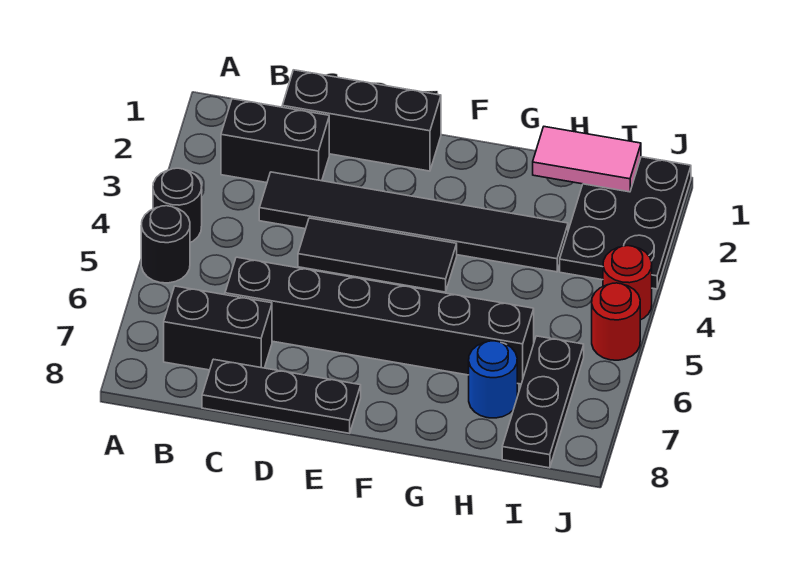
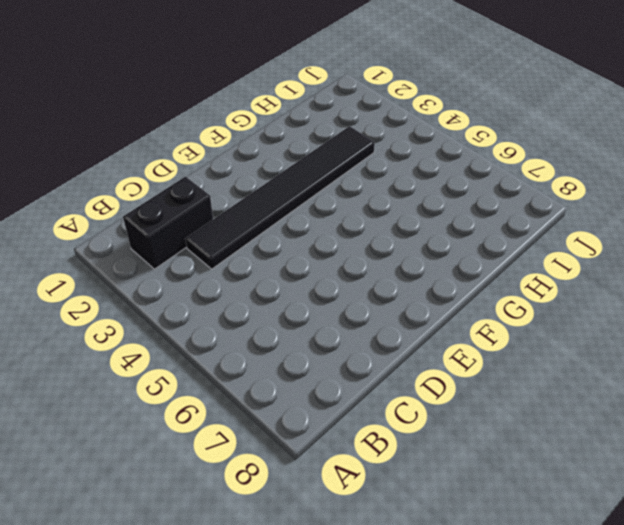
none -> black round brick A4 level 1
none -> black round brick A5 level 1
none -> black brick B7:C7 level 1

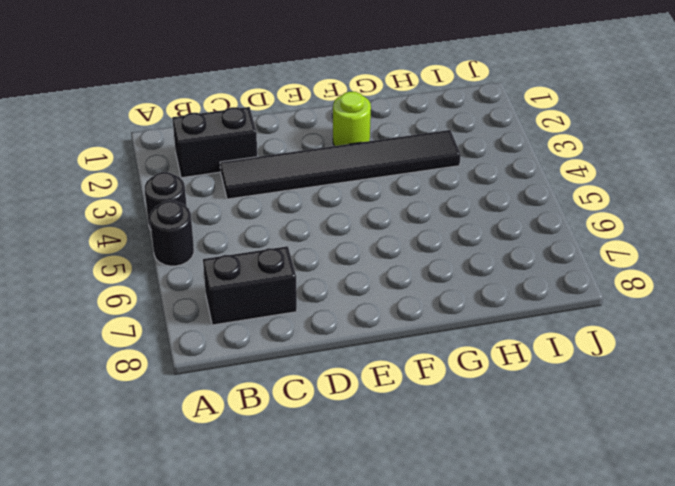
lime round brick F2 level 1 -> none
none -> black brick C1:E1 level 1
none -> black brick C6:H6 level 1
none -> black plate C8:E8 level 1

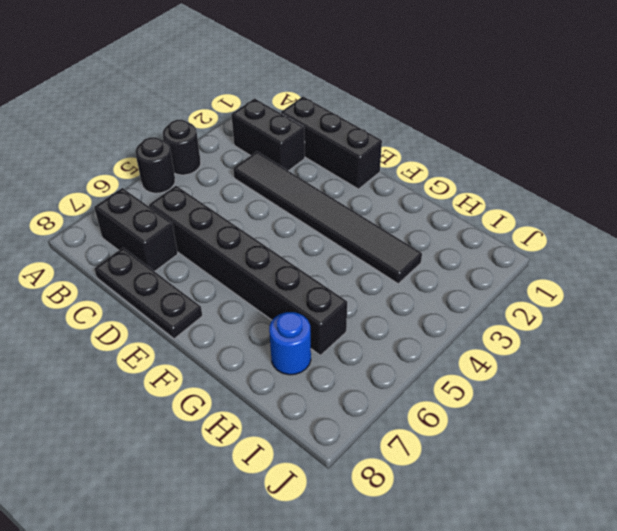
none -> black tile D4:F4 level 1
none -> black plate I1:J3 level 1
none -> black plate I6:I8 level 1

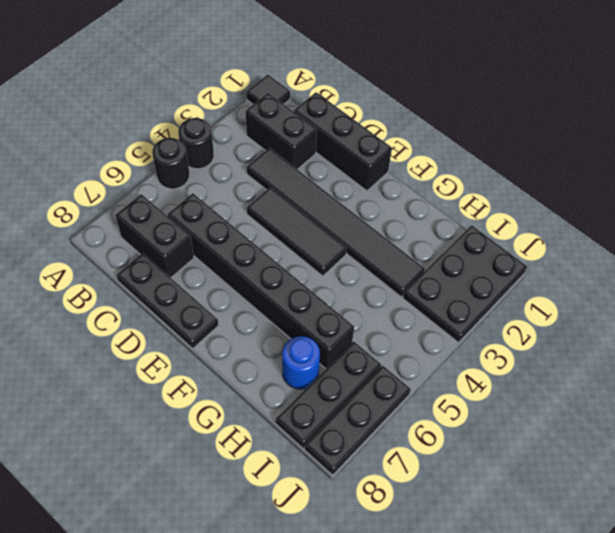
black tile A1 level 1 -> none
black plate J6:J8 level 1 -> none
none -> red round brick J4 level 1
none -> red round brick J5 level 1
none -> pink tile H1:I1 level 2

